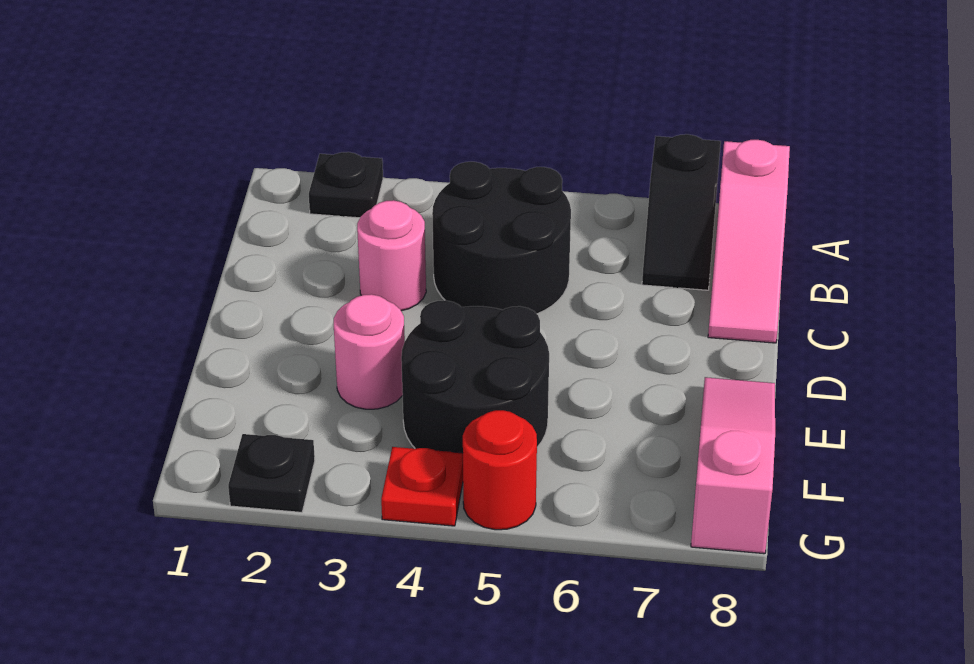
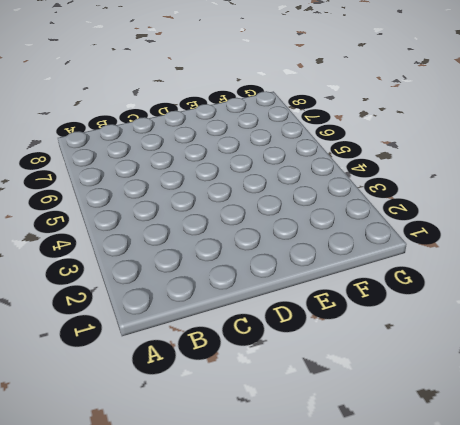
none -> black plate A2 level 1
none -> black slope A7:B7 level 1 top A

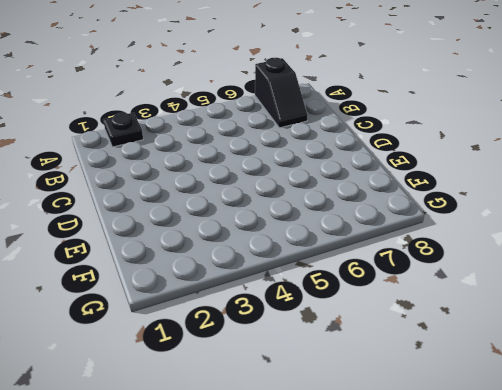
none -> pink slope A8:C8 level 1 top A
none -> black round brick B4:C5 level 1

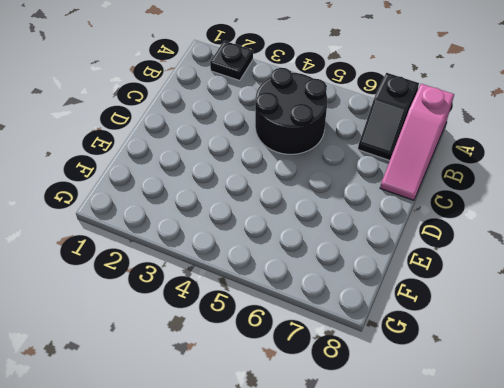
none -> pink round brick C3 level 1
none -> pink round brick E3 level 1

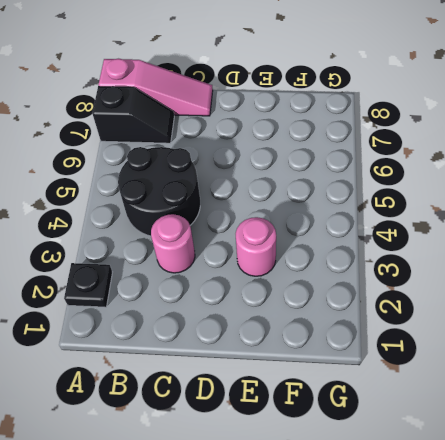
none -> black round brick E4:F5 level 1
none -> pink slope E8:G8 level 1 top G

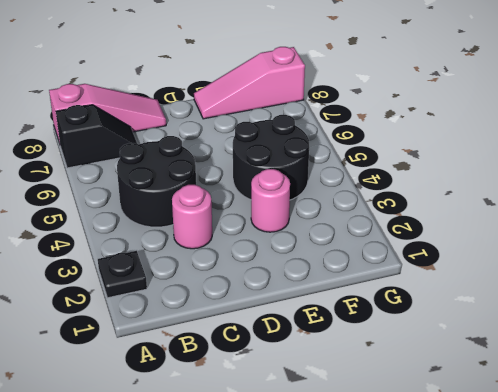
none -> black plate G2 level 1
none -> red plate G4 level 1

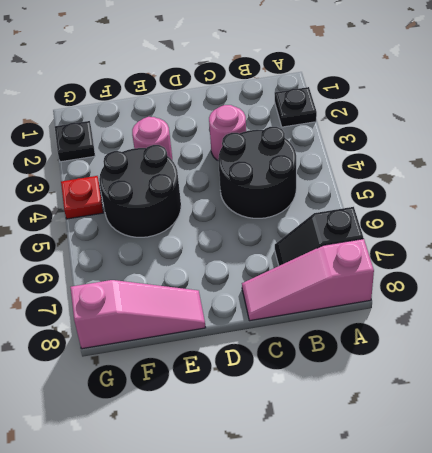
none -> red round brick G5 level 1

